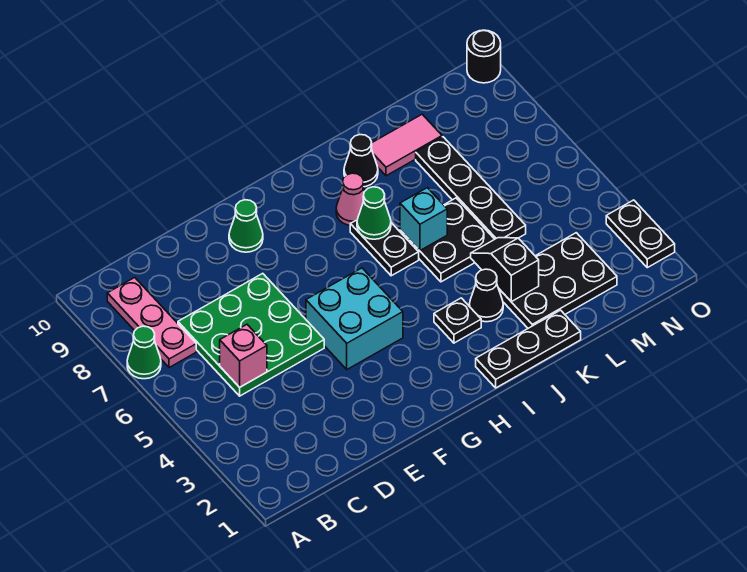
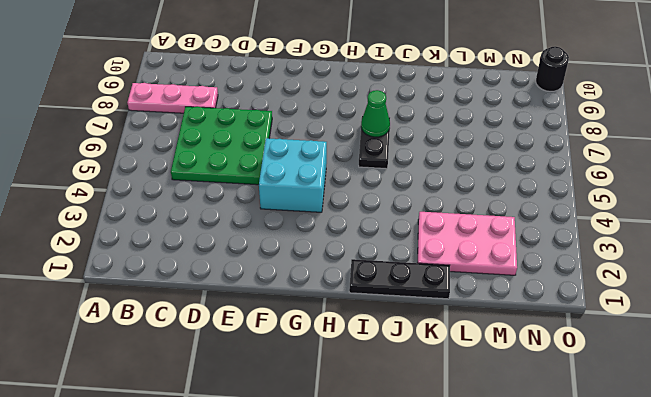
pink plate A8:C8 level 1 -> pink plate B7:B9 level 1
pink plate K2:M3 level 1 -> black plate K2:M3 level 1
none -> green cone A7 level 1
none -> green cone F9 level 1
none -> black plate I3 level 1

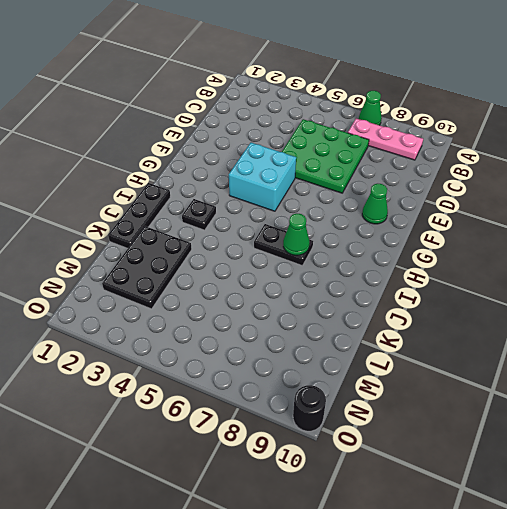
none -> pink cone I8 level 1
none -> black cone J3 level 1
none -> black plate J5:K6 level 1

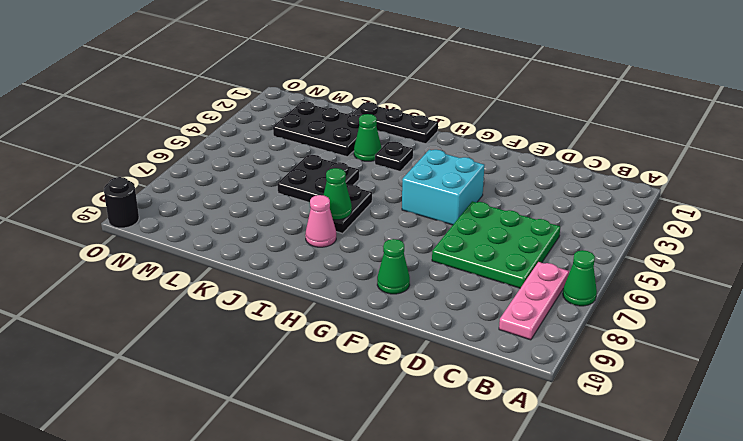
green cone J3 level 1 -> black cone J3 level 1
none -> black cone J9 level 1
none -> pink tile K9:L9 level 1
none -> black plate L5:L8 level 1

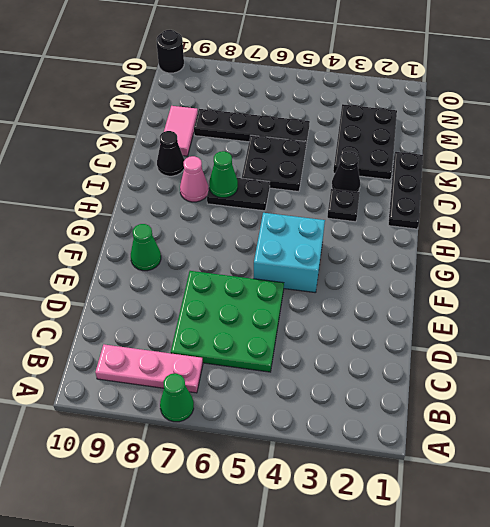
none -> black plate O2:O3 level 1
none -> pink brick C5 level 2
none -> cyan brick J6 level 2

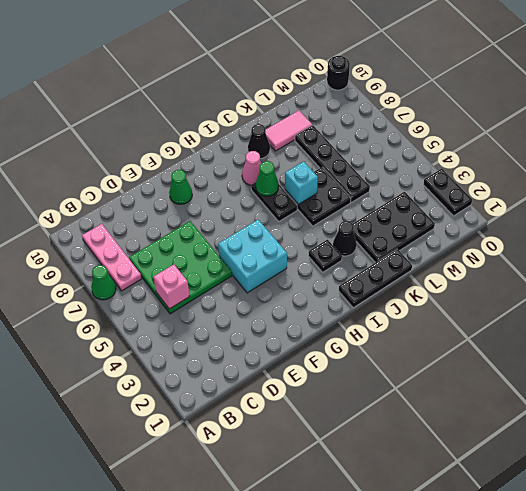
none -> black slope K3:K4 level 2 top 3

